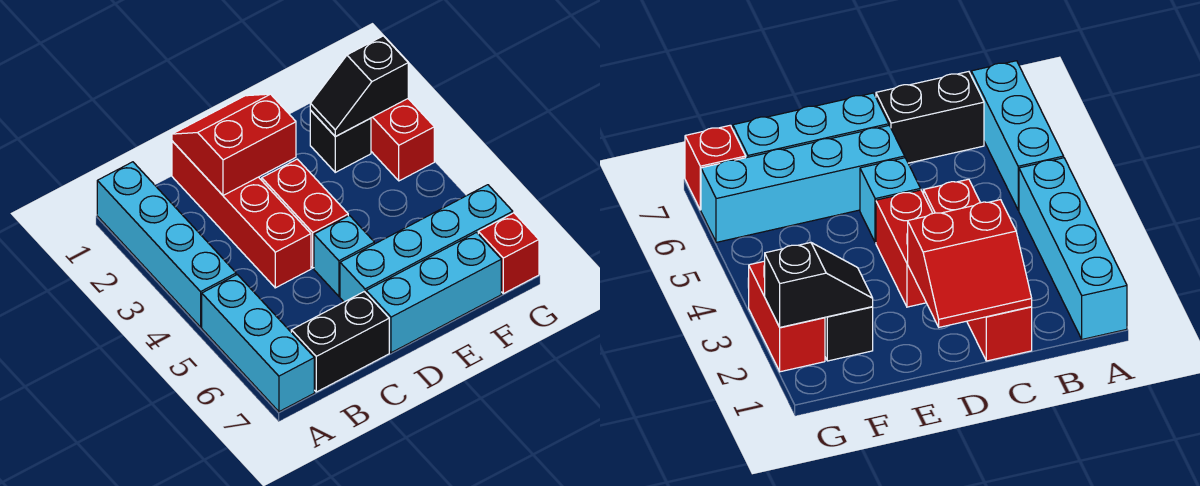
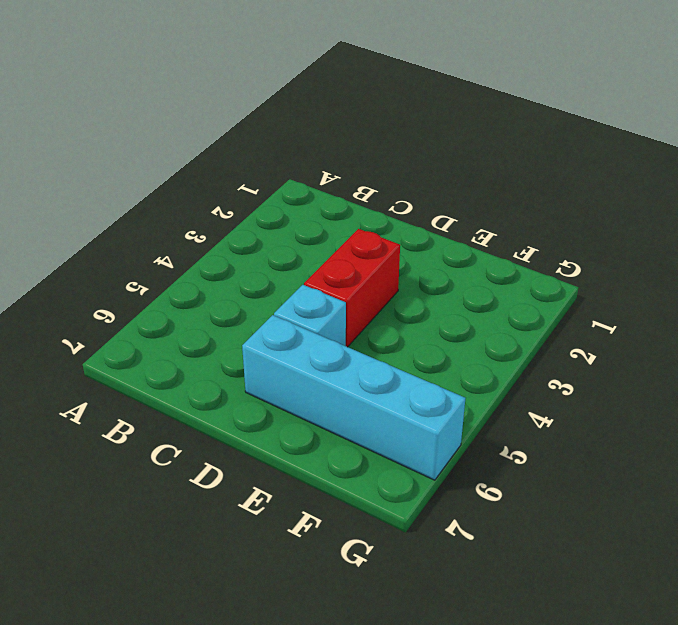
none -> cyan brick A1:A4 level 1
none -> cyan brick A5:A7 level 1
none -> black brick B7:C7 level 1

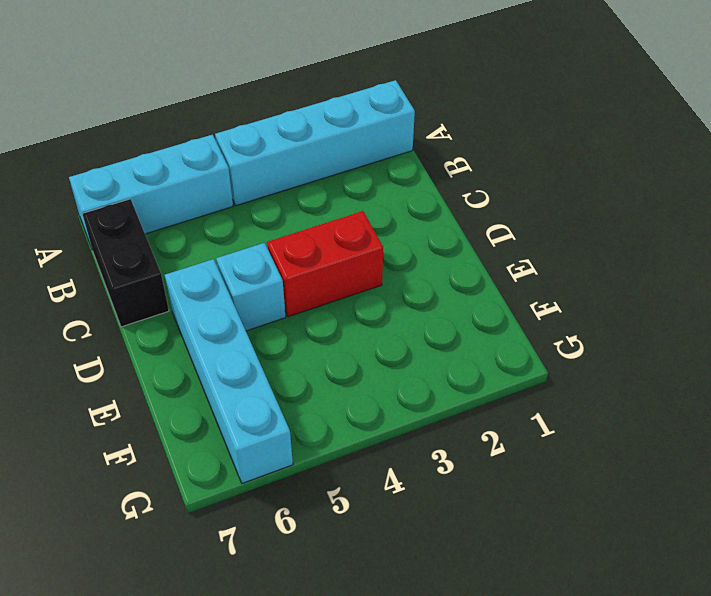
none -> red brick C1:C4 level 1
none -> cyan brick D7:F7 level 1
none -> black brick F2 level 1

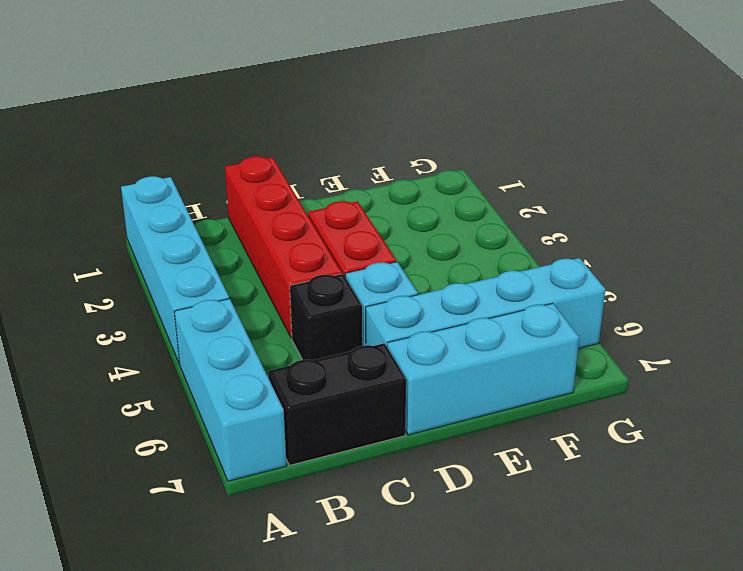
black brick C5 level 1 -> black brick F2 level 1
none -> red brick G2:G3 level 1
none -> red brick G7 level 1
none -> red slope C1:D2 level 2 top 2

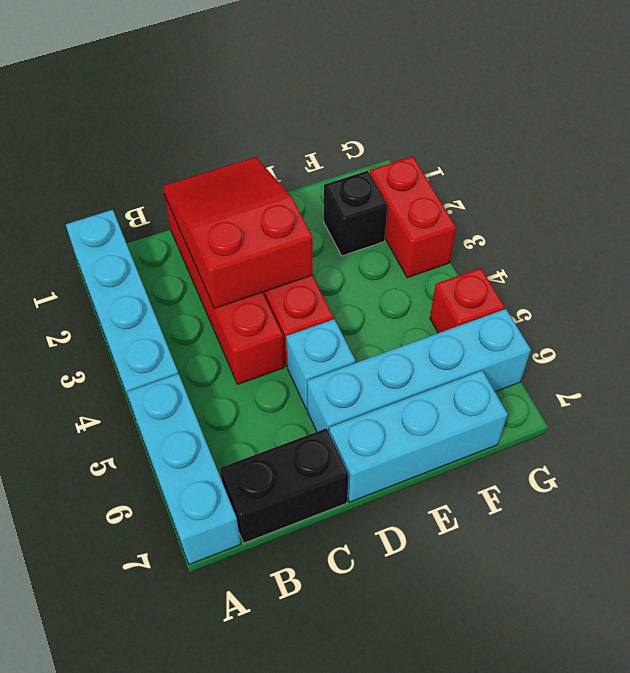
red slope C1:D3 level 2 top 3 -> red slope C1:D2 level 2 top 2
red brick G5 level 1 -> red brick G7 level 1
none -> black slope F2:G2 level 2 top G

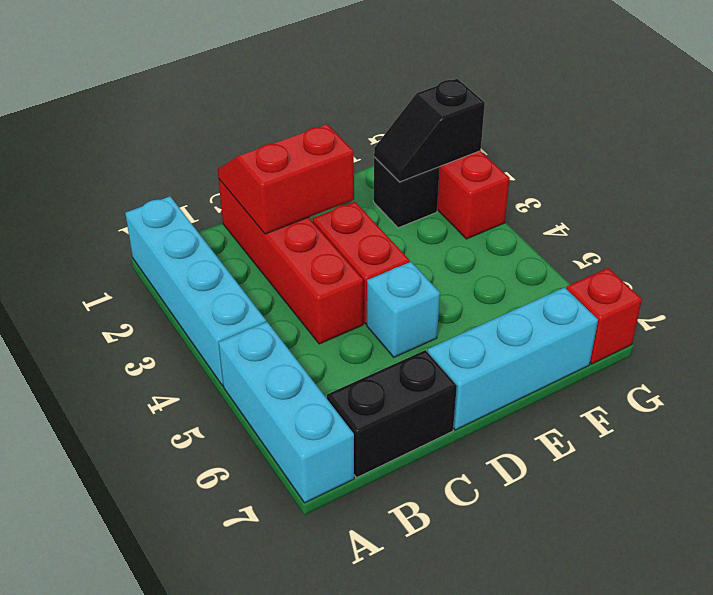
none -> cyan brick D6:G6 level 1

